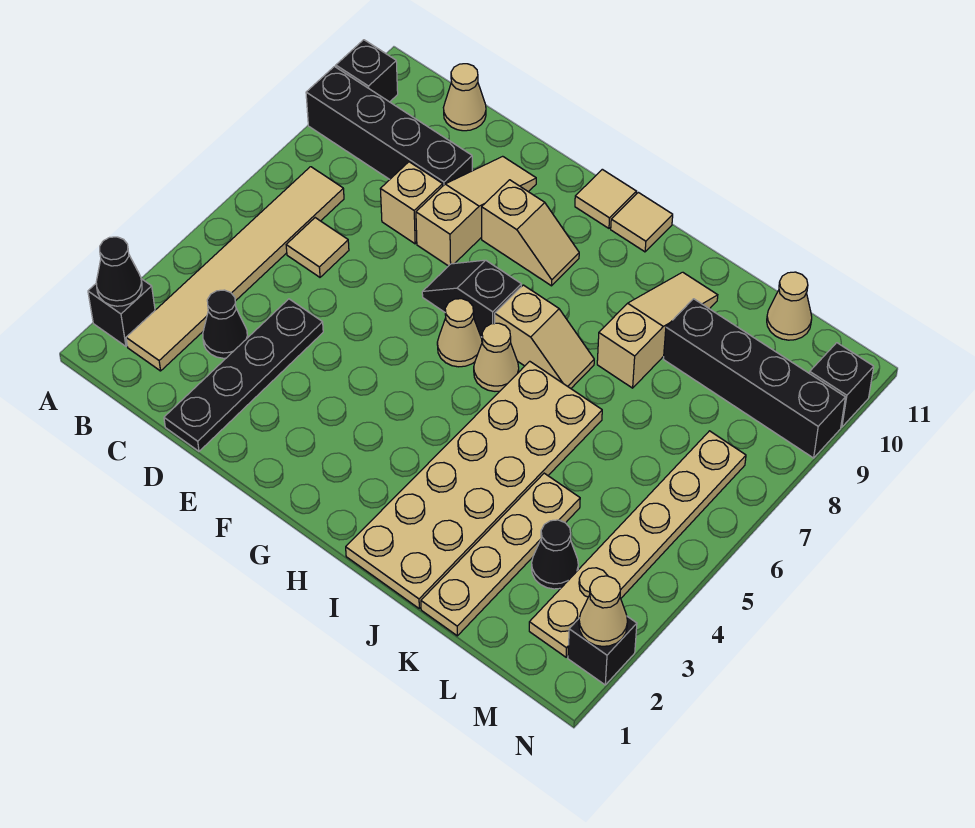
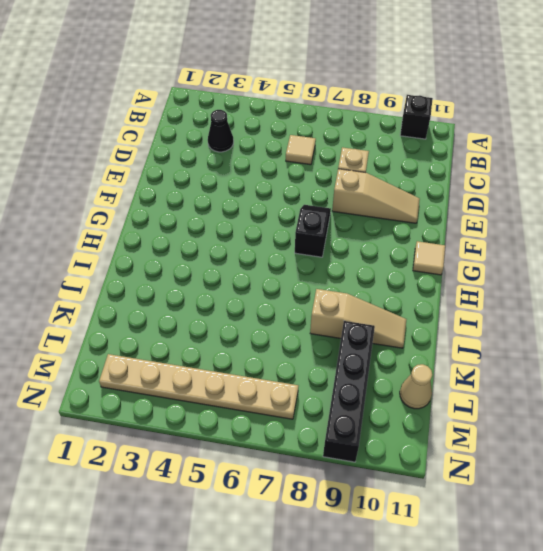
none -> black brick A2 level 1
none -> black brick A9:D9 level 1
none -> tan tile B2:B7 level 1

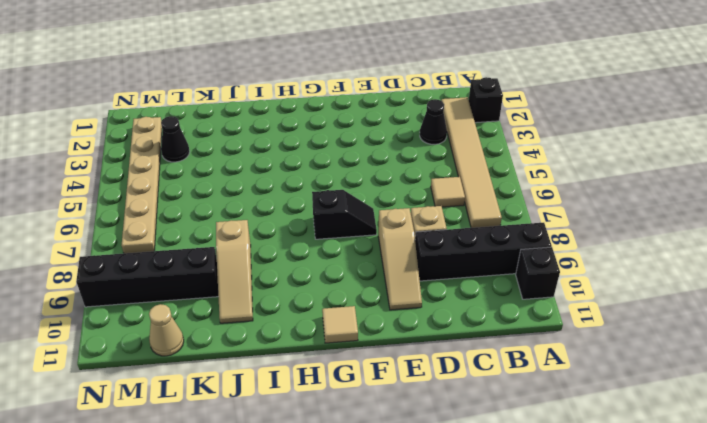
none -> tan cone C11 level 1
none -> black plate D1:D4 level 1
none -> tan slope F9:G9 level 1 top F

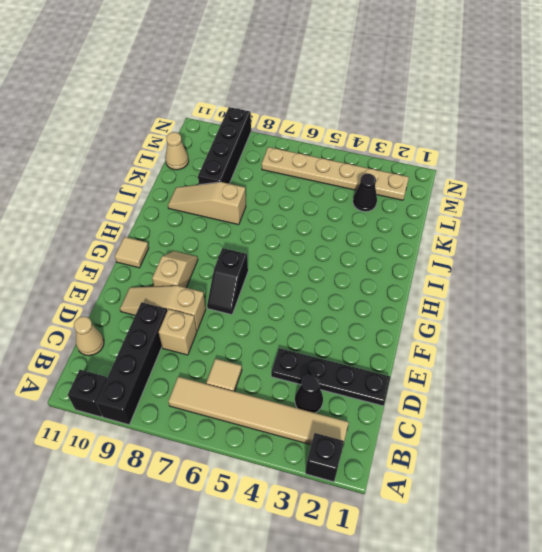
none -> tan cone G6 level 1
none -> tan cone H6 level 1
none -> tan slope H7:I7 level 1 top H

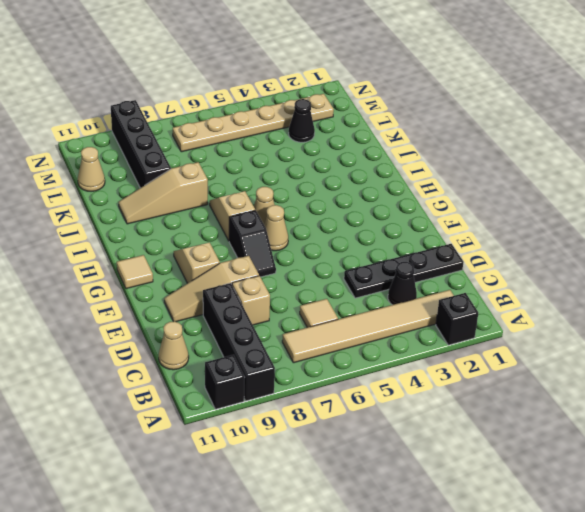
none -> tan tile H11 level 1
none -> tan plate I1:J6 level 1
none -> tan plate K1:K4 level 1

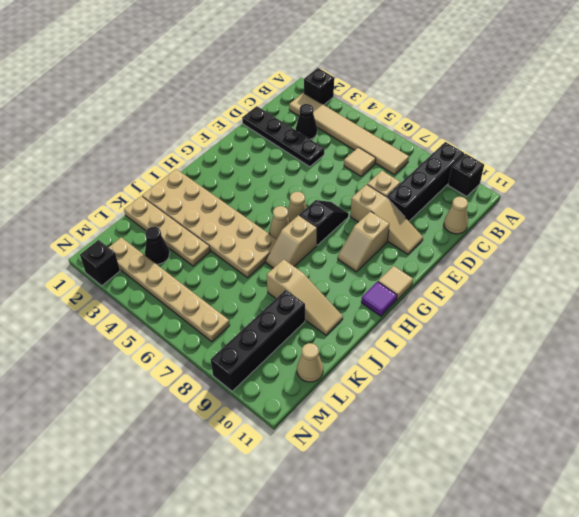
purple tile H11 level 1 -> tan tile H11 level 1
none -> black brick N10 level 1
none -> black cone A2 level 2
none -> tan cone N2 level 2

